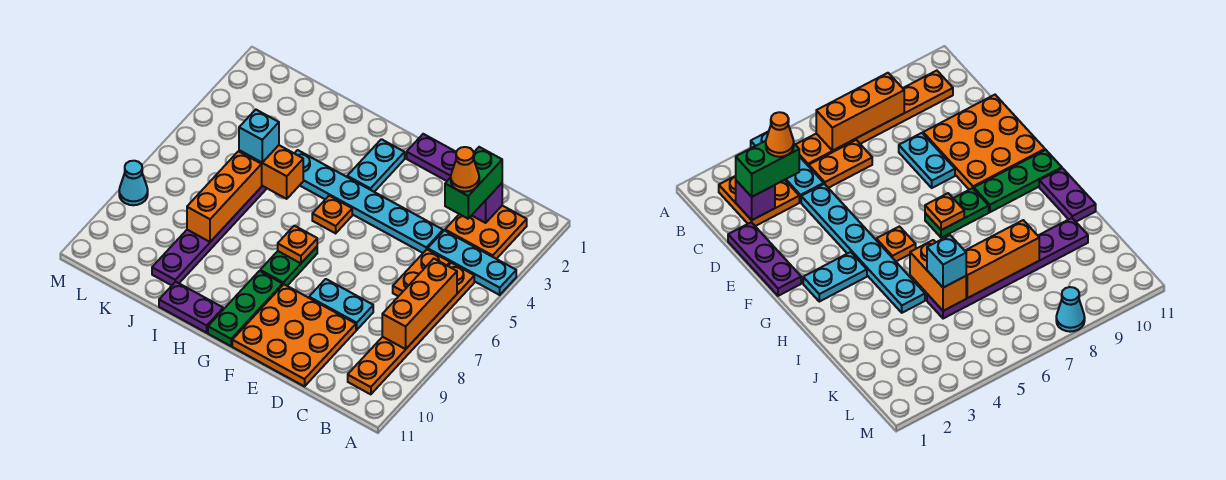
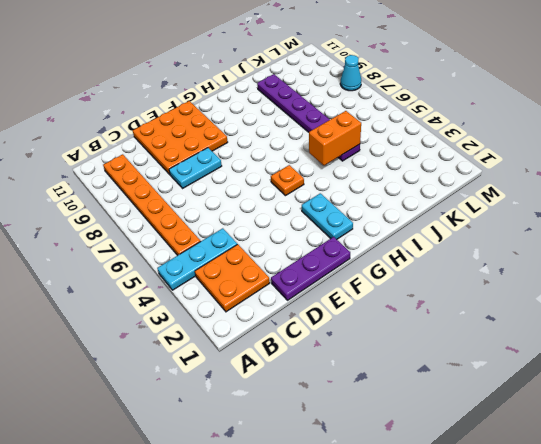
none -> orange plate C5:C6 level 1
none -> cyan plate D4:I4 level 1
none -> green plate G7:G8 level 1

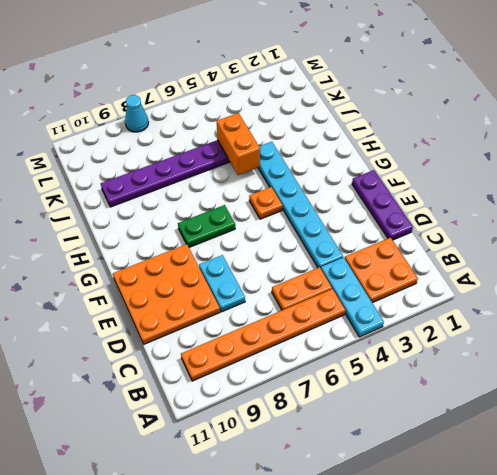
none -> cyan plate G2:G3 level 1
none -> green plate G9:G11 level 1
none -> purple plate H11:I11 level 1

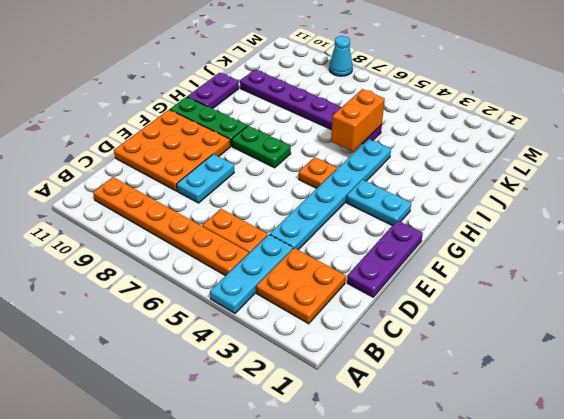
none -> orange brick B6:B8 level 2
none -> purple brick C2 level 2
none -> orange plate G7 level 2

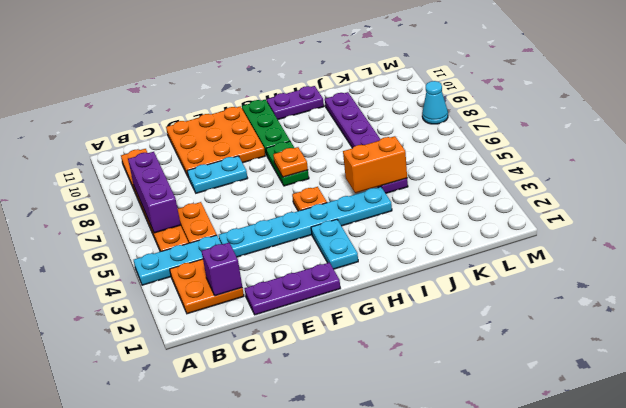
purple brick B6:B8 level 2 -> orange brick B6:B8 level 2
none -> orange brick J6:J8 level 2
none -> green brick C2:C3 level 3
none -> cyan brick J5 level 3

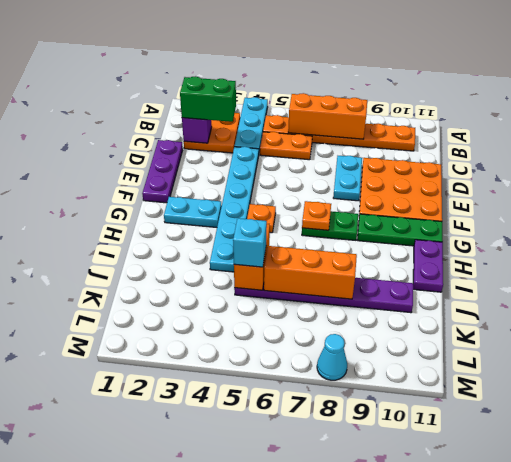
none -> orange cone C3 level 4

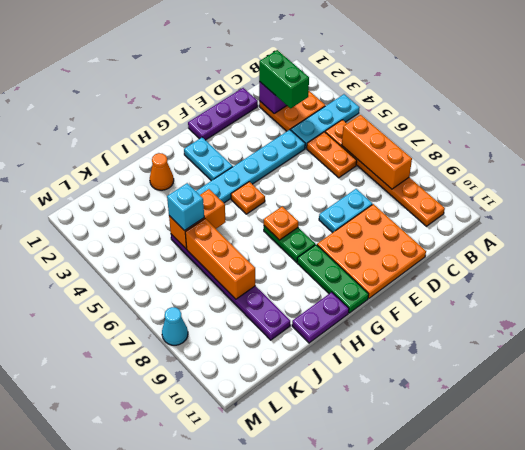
orange cone I2 level 1 -> orange cone C3 level 4

